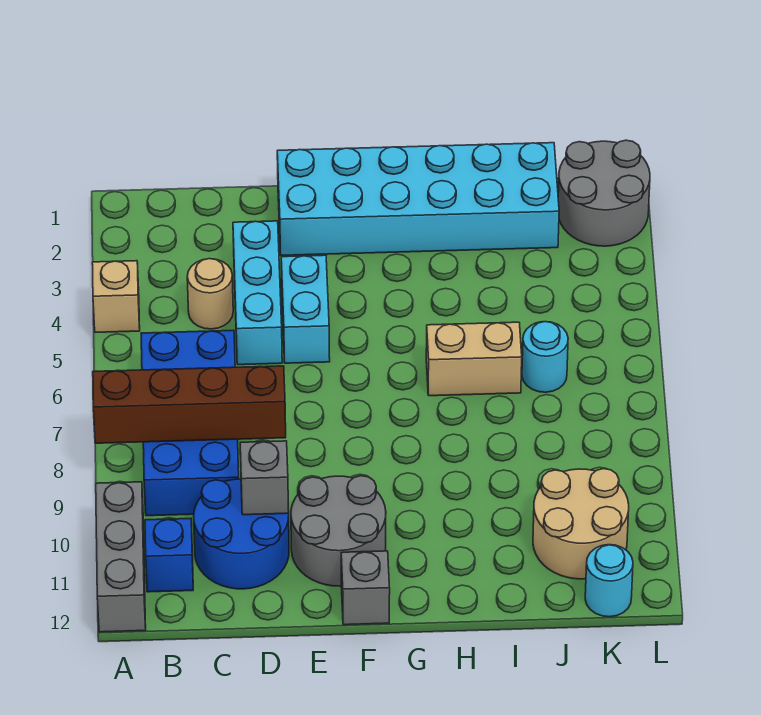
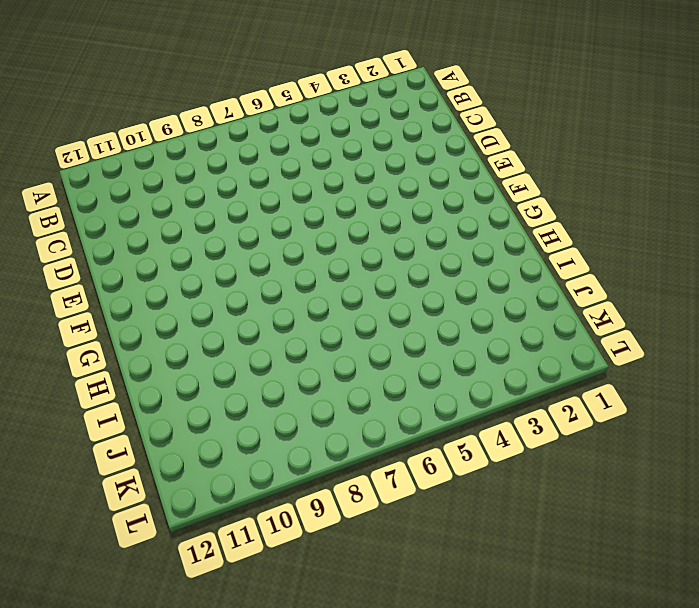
none -> tan brick A4 level 1
none -> grey brick A10:A12 level 1
none -> blue brick B6:C9 level 1

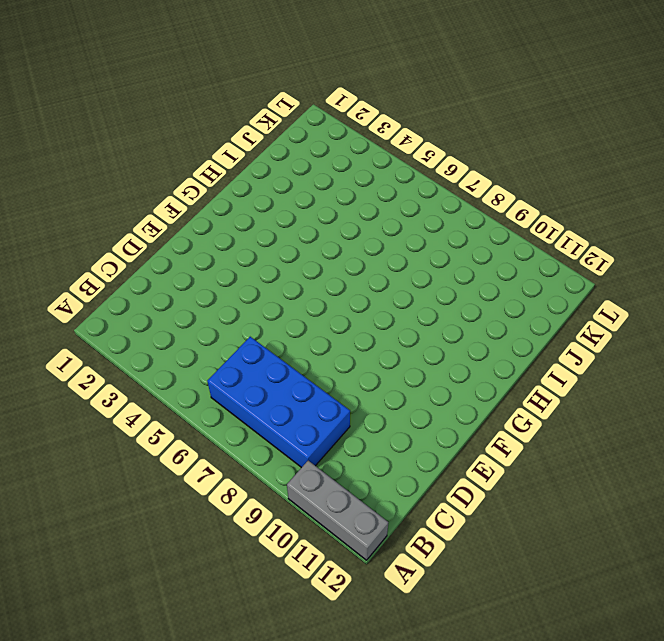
none -> tan brick A4 level 1
none -> blue brick B11 level 1
none -> tan round brick C4 level 1

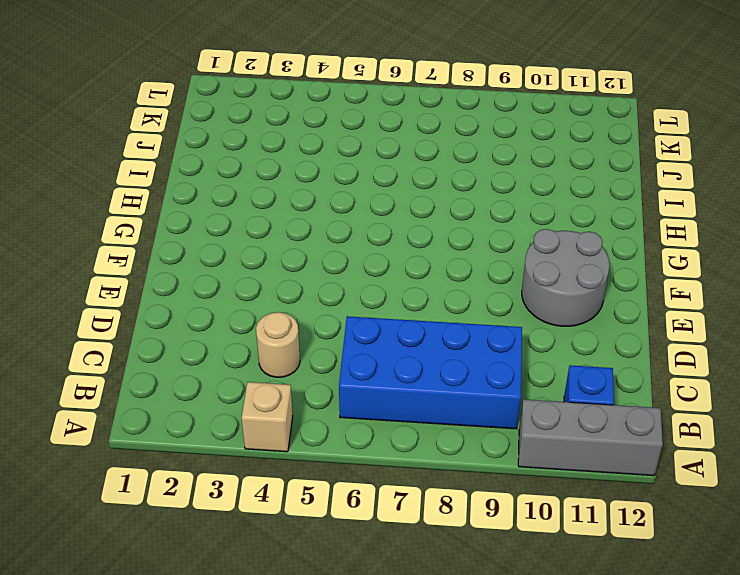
none -> blue round brick C10:D11 level 1
none -> cyan brick D3:D5 level 1
none -> cyan brick E1:J2 level 1

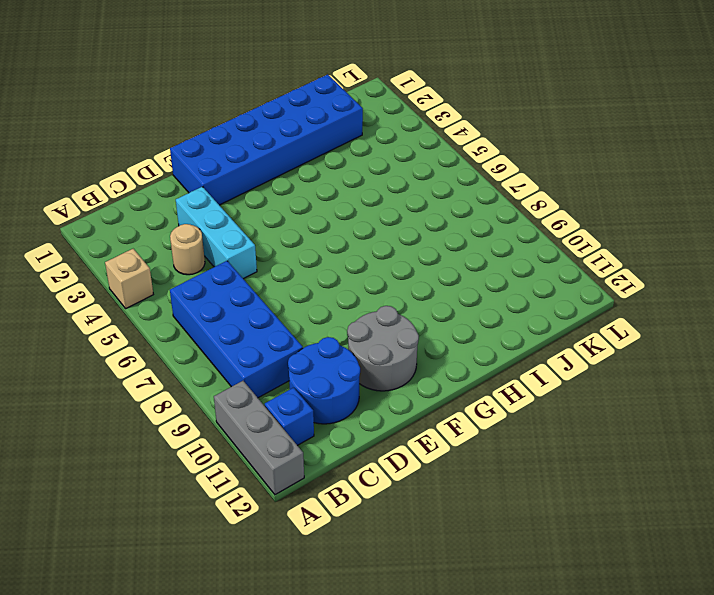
blue brick E1:J2 level 1 -> cyan brick E1:J2 level 1
none -> cyan brick E4:E5 level 1
none -> grey brick F12 level 1
none -> tan brick H6:I6 level 1

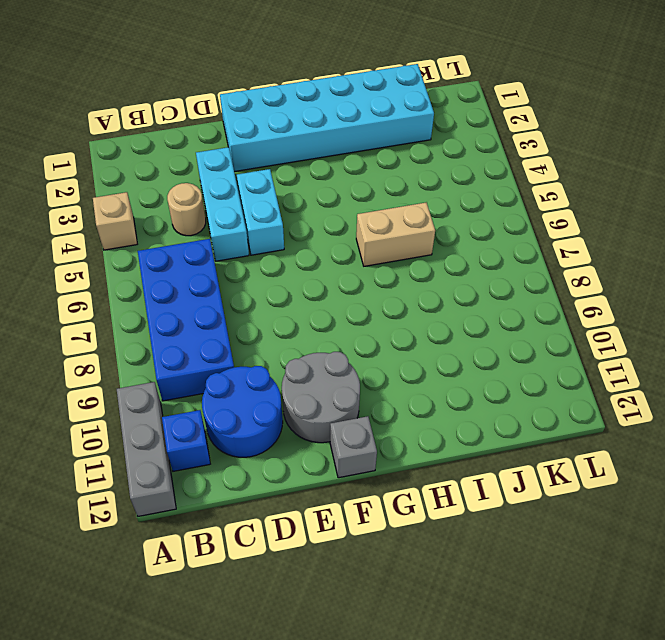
none -> cyan round brick J6 level 1
none -> tan round brick J10:K11 level 1
none -> grey round brick K1:L2 level 1

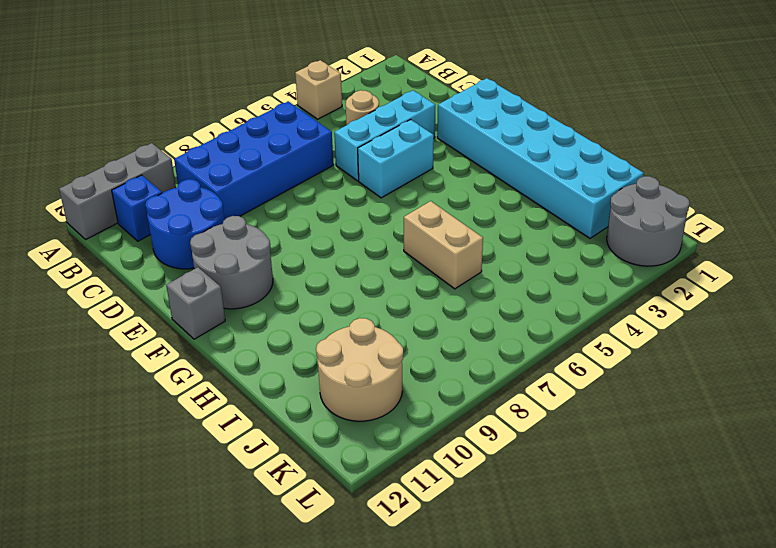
none -> cyan round brick J6 level 1
none -> cyan round brick K12 level 1
none -> brown brick A8:D8 level 2

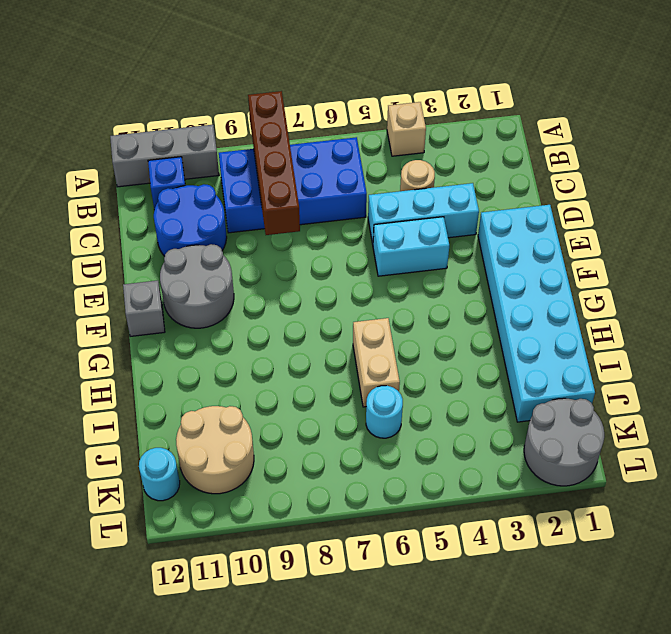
none -> grey brick D10 level 2

